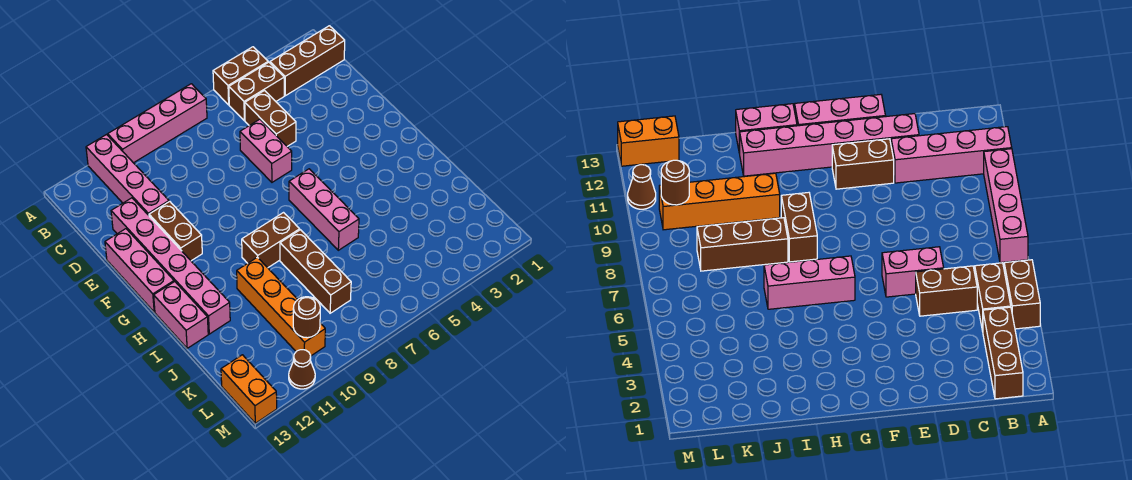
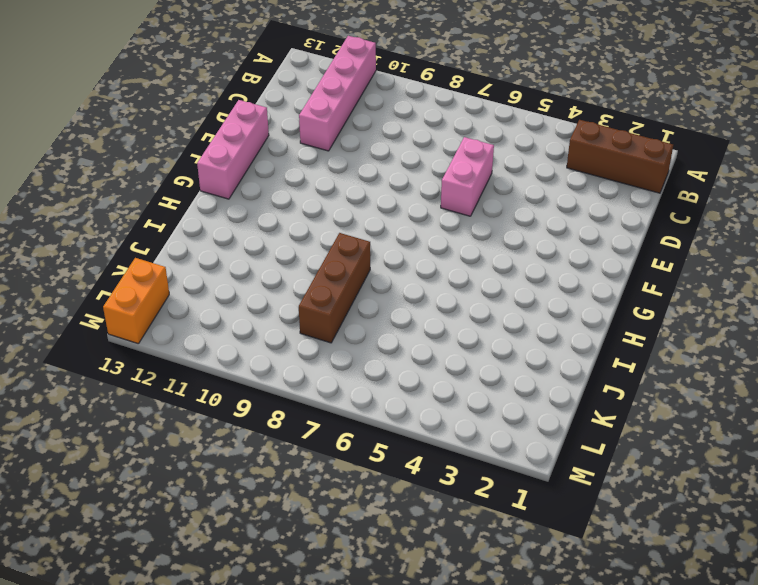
none -> brown brick A4:A5 level 1
none -> pink brick A7:A10 level 1
none -> brown brick B4:B5 level 1

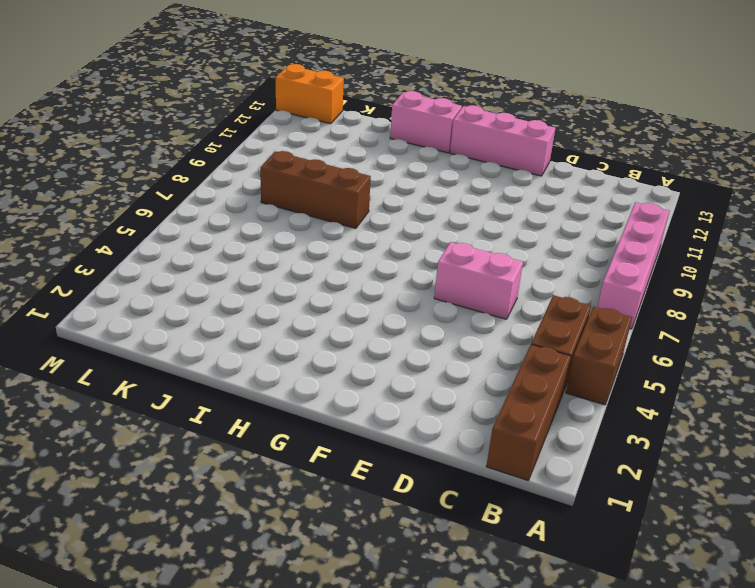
none -> pink brick A11:D11 level 1
none -> brown brick C5:D5 level 1
none -> pink brick D12:I12 level 1

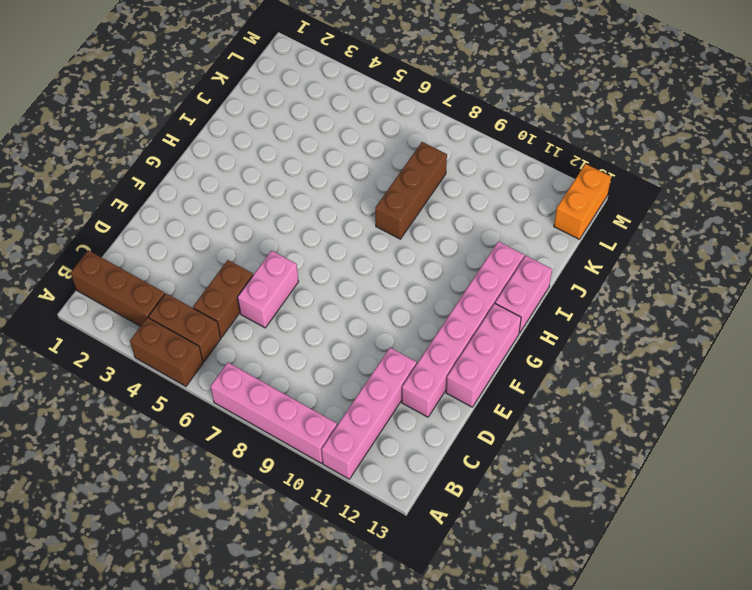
none -> brown brick E11:F11 level 1
none -> pink brick G6:I6 level 1
none -> brown brick H8:H9 level 1

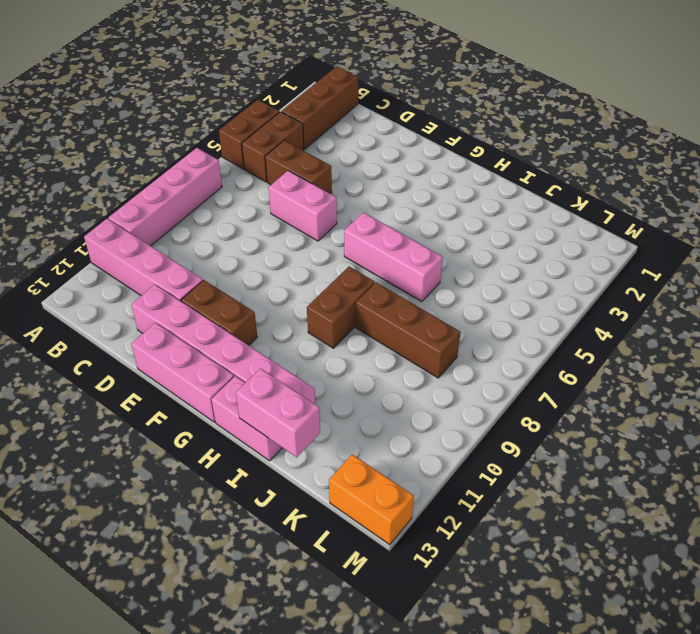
pink brick I13:J13 level 2 -> none
none -> orange brick I10:L10 level 1
none -> brown cone M11 level 1
none -> brown round brick L10 level 2

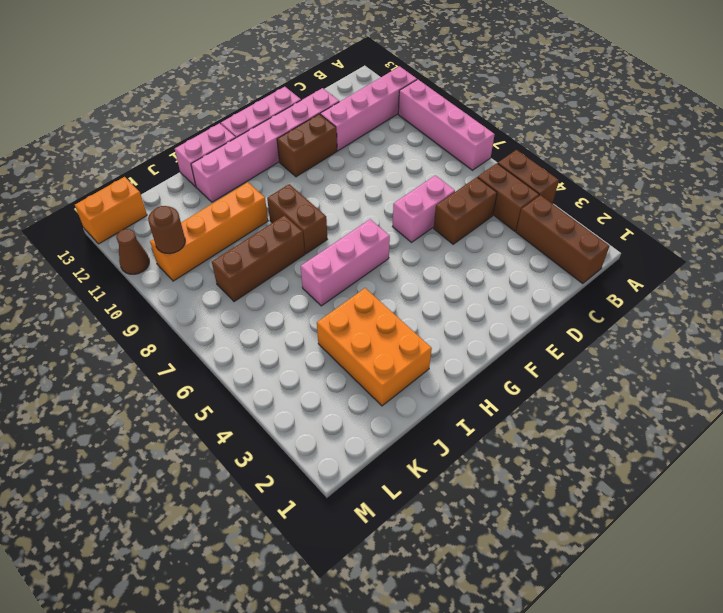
orange brick I2:J4 level 1 -> none

